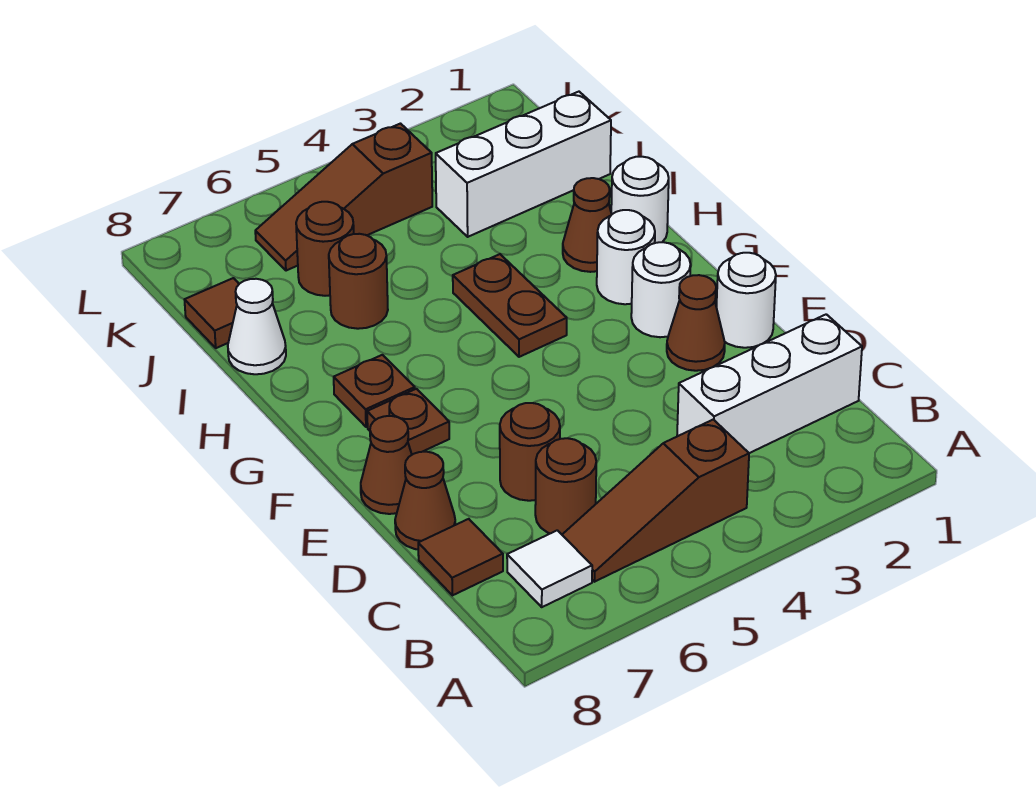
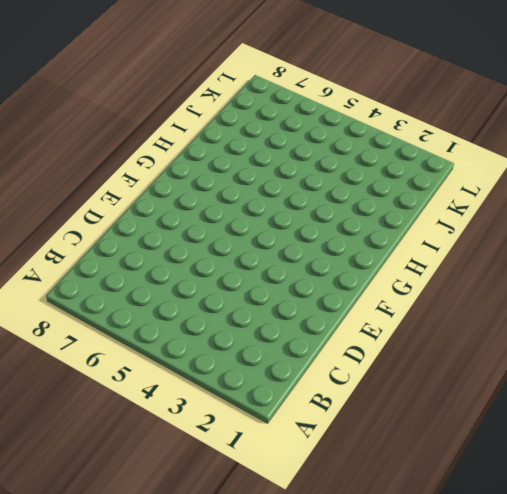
none -> brown slope B4:B6 level 1 top 4
none -> white tile B7 level 1
none -> white brick C1:C3 level 1

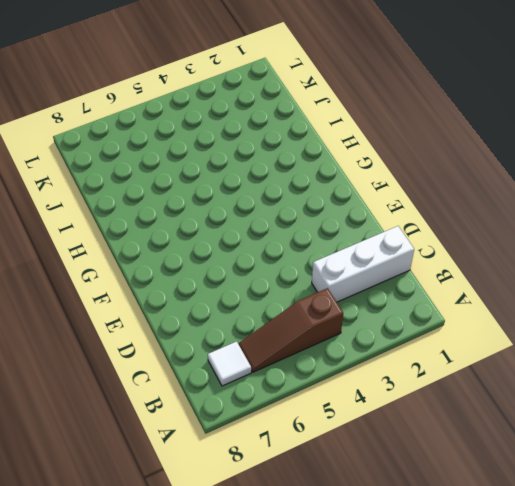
none -> brown round brick C6 level 1
none -> brown tile C8 level 1
none -> brown round brick D6 level 1

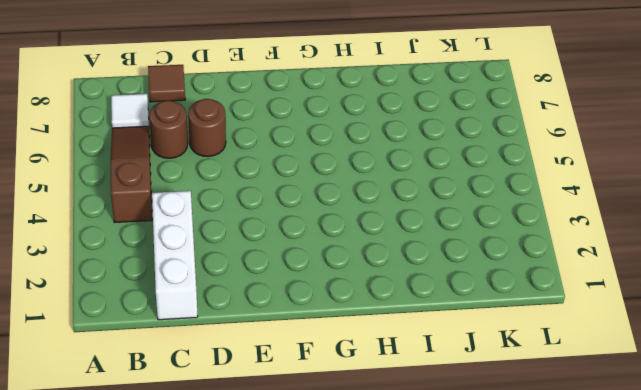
none -> brown cone D8 level 1
none -> white round brick E1 level 1
none -> brown cone E2 level 1

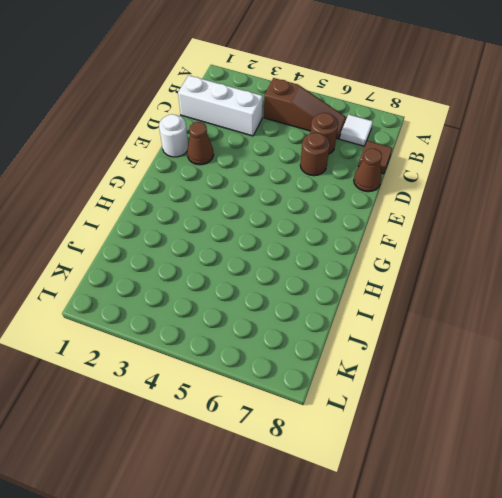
none -> brown cone E8 level 1
none -> white round brick F2 level 1
none -> brown plate F7 level 1

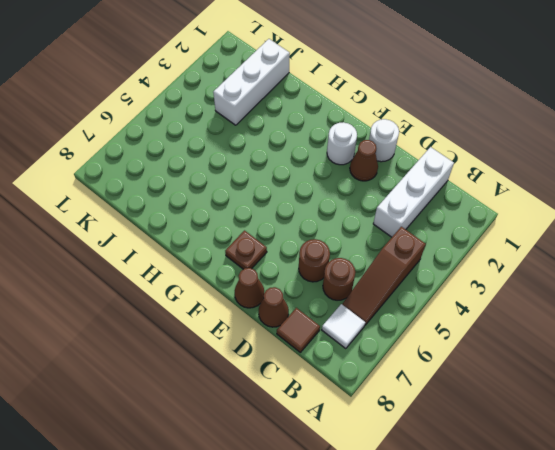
none -> white round brick G2 level 1
none -> brown plate G4:H4 level 1
none -> brown plate G7 level 1

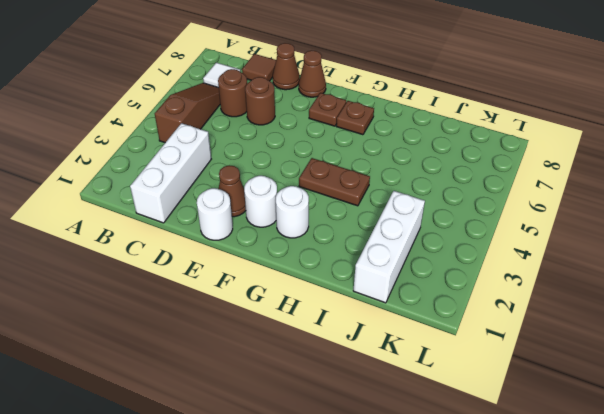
none -> white round brick H1 level 1
none -> brown cone H2 level 1
none -> brown round brick I6 level 1

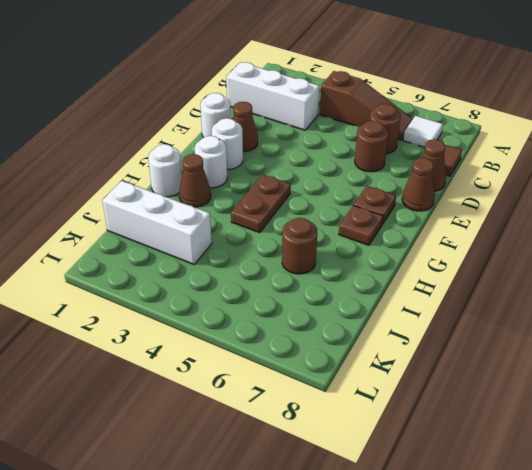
none -> white cone I8 level 1
none -> brown round brick J6 level 1
none -> brown tile J8 level 1

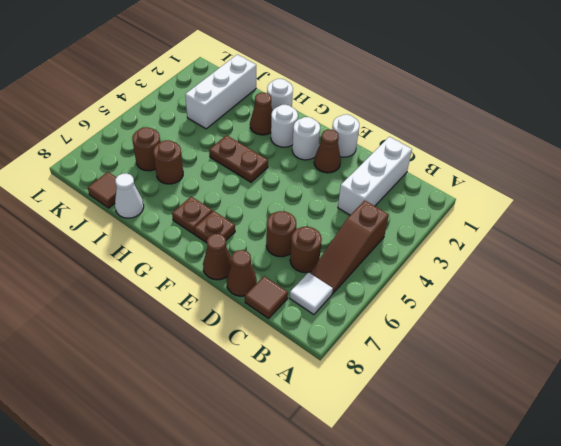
none -> brown slope K4:K6 level 1 top 4

